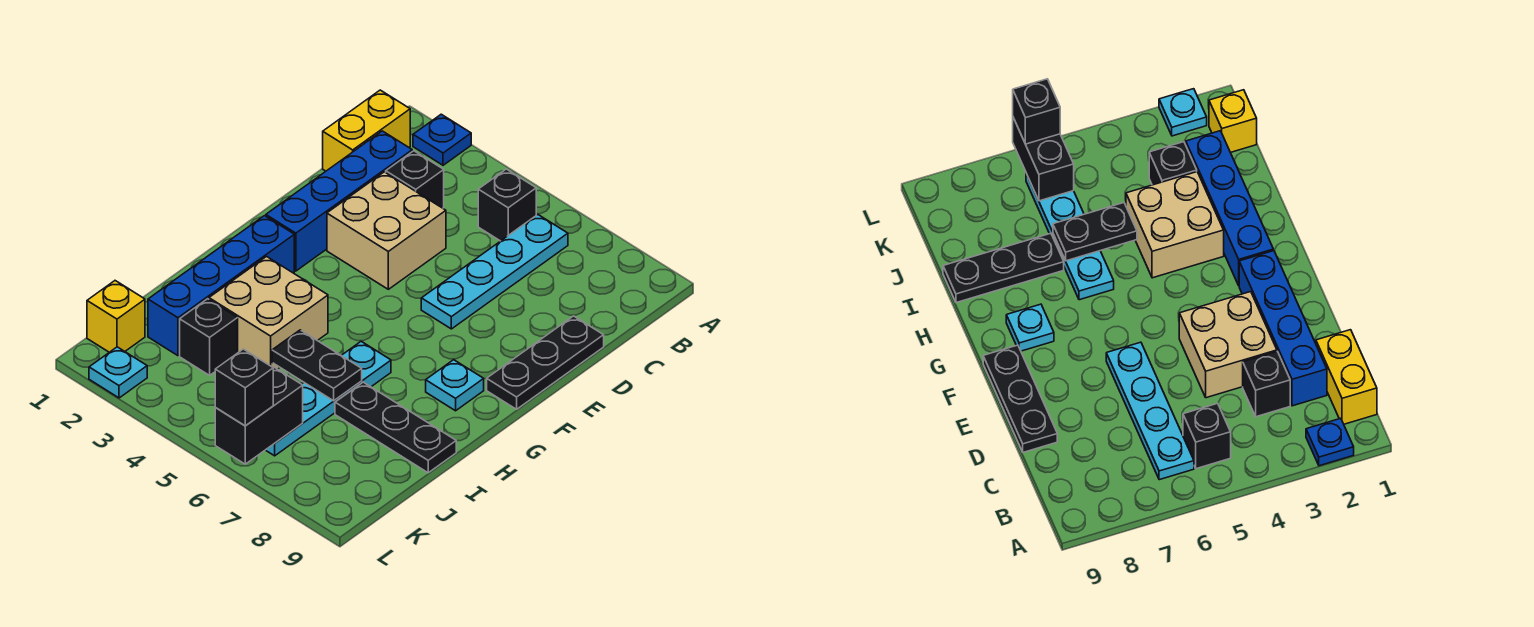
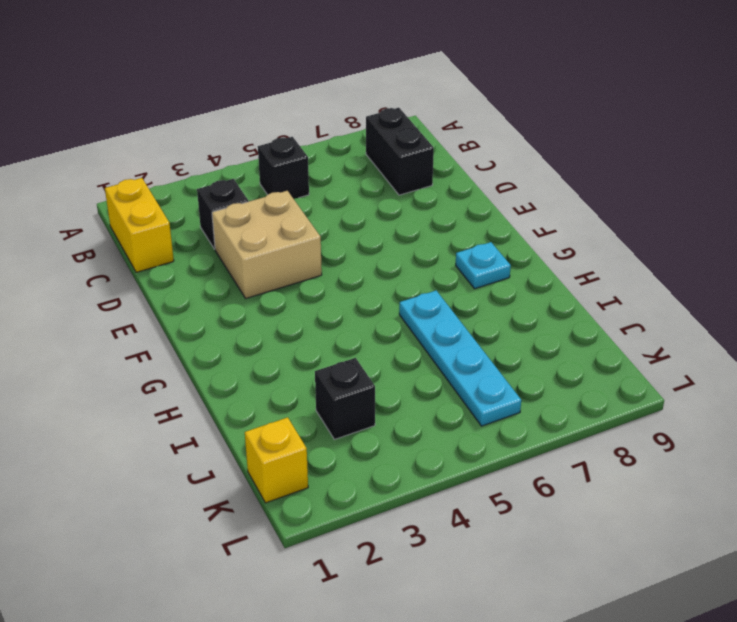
black brick B8:C8 level 1 -> black brick K6:L6 level 2
none -> blue plate A2 level 1
none -> cyan plate B6:E6 level 1
none -> blue brick C2:F2 level 1

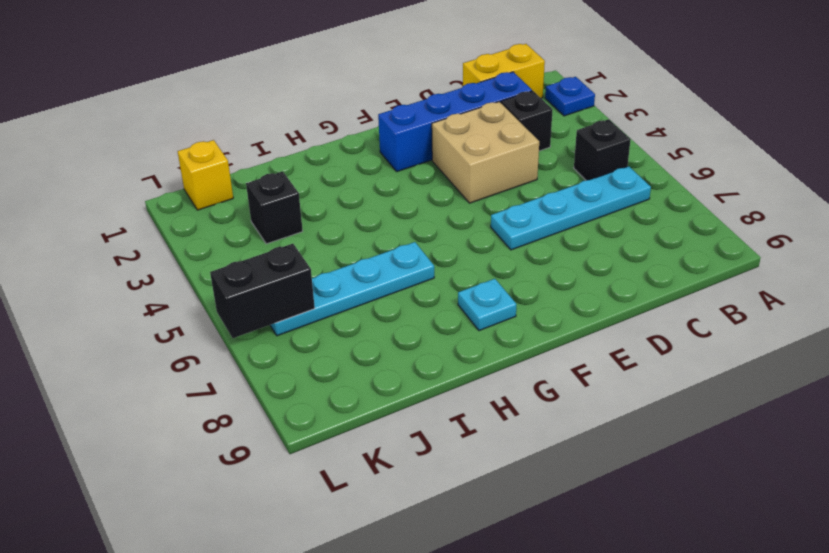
none -> black plate D9:F9 level 1
none -> blue brick G2:J2 level 1
none -> tan brick H3:I4 level 1

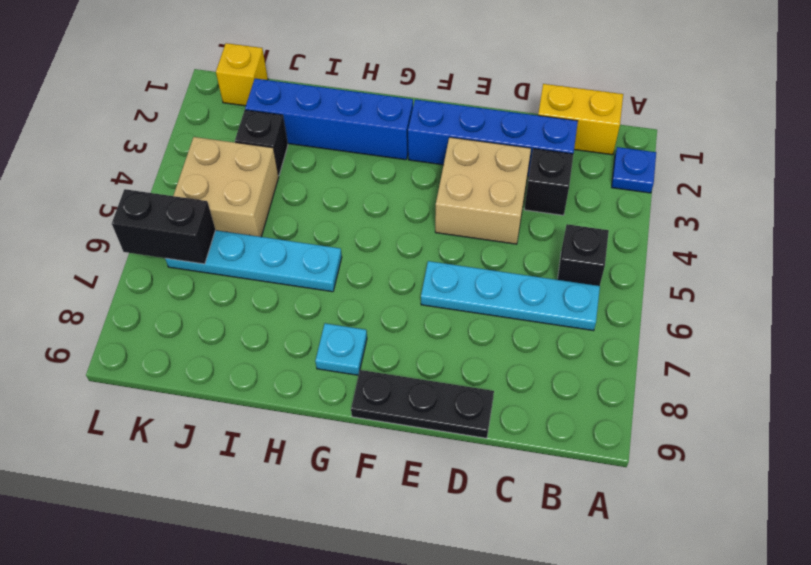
tan brick J4:K5 level 1 -> tan brick H3:I4 level 1
none -> black plate I7:I9 level 1
none -> cyan plate L2 level 1
none -> black plate I5:I6 level 2

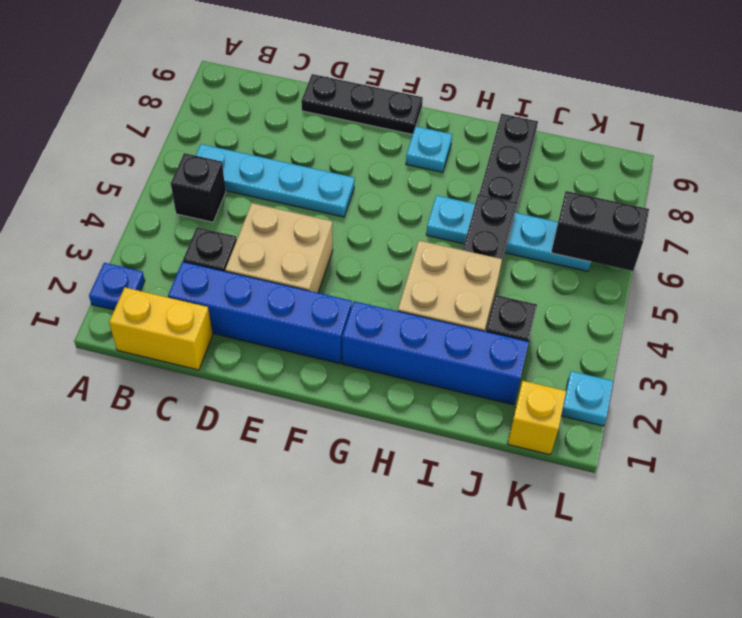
none -> black brick L6 level 3

